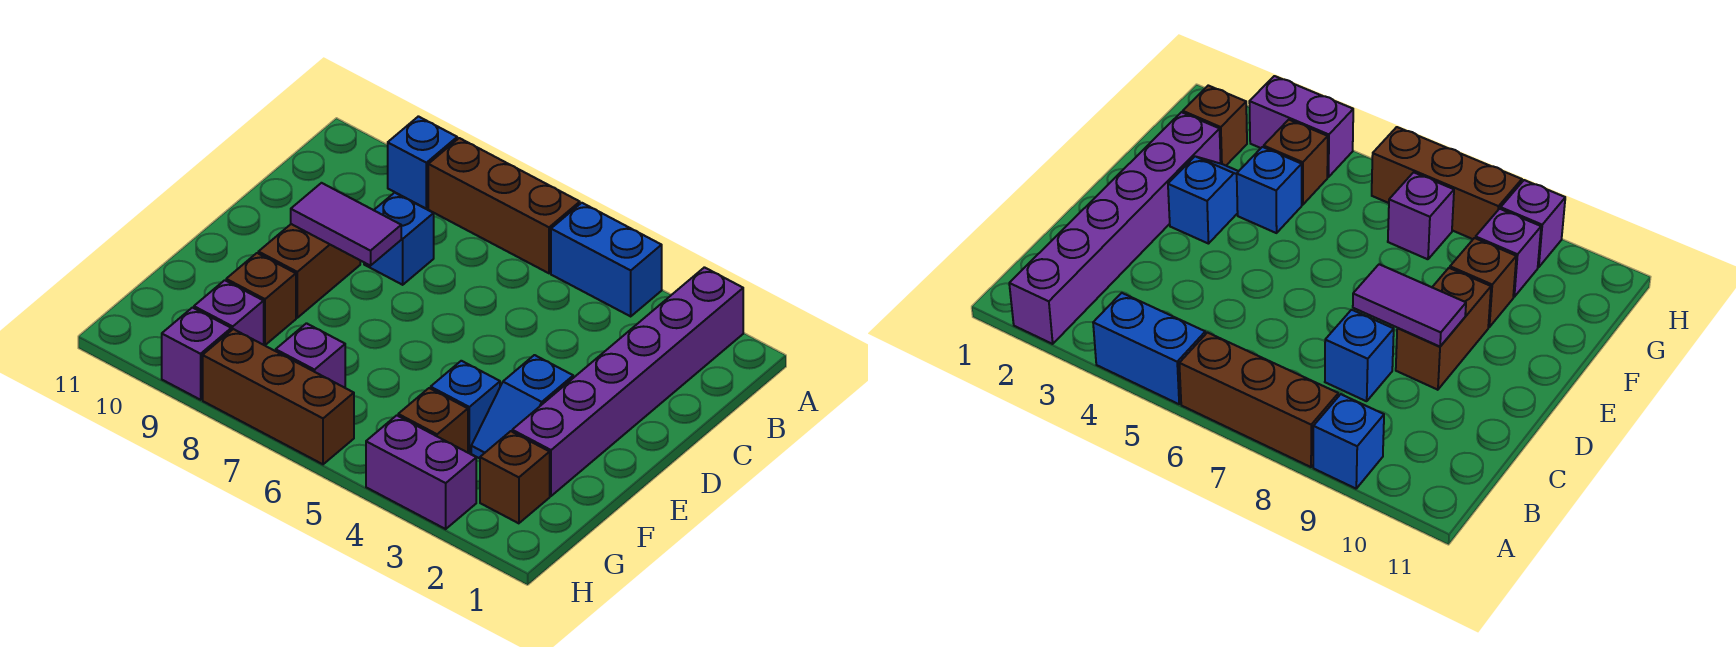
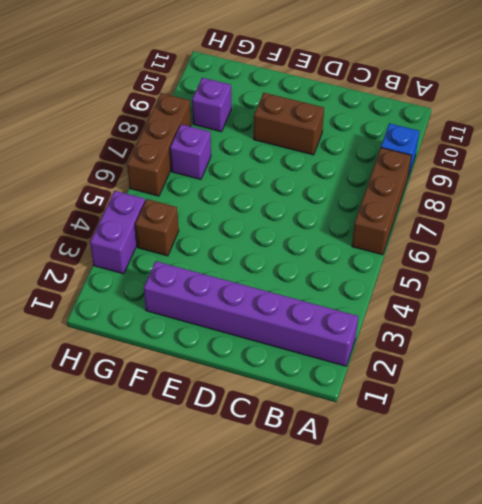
none -> blue brick A4:A5 level 1
none -> blue brick C8 level 1
none -> blue slope E3:F3 level 1 top E

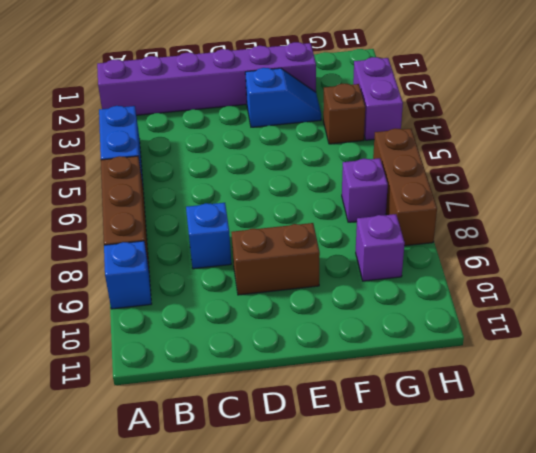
none -> blue brick F4 level 1
none -> brown brick F9 level 1
none -> brown brick G2 level 1

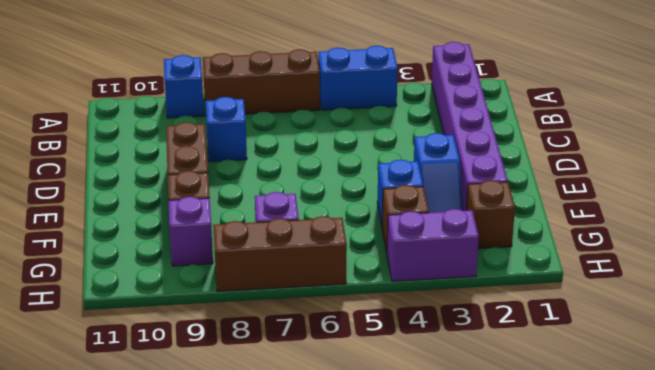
none -> purple brick H9 level 1
none -> purple tile D8:D9 level 2

